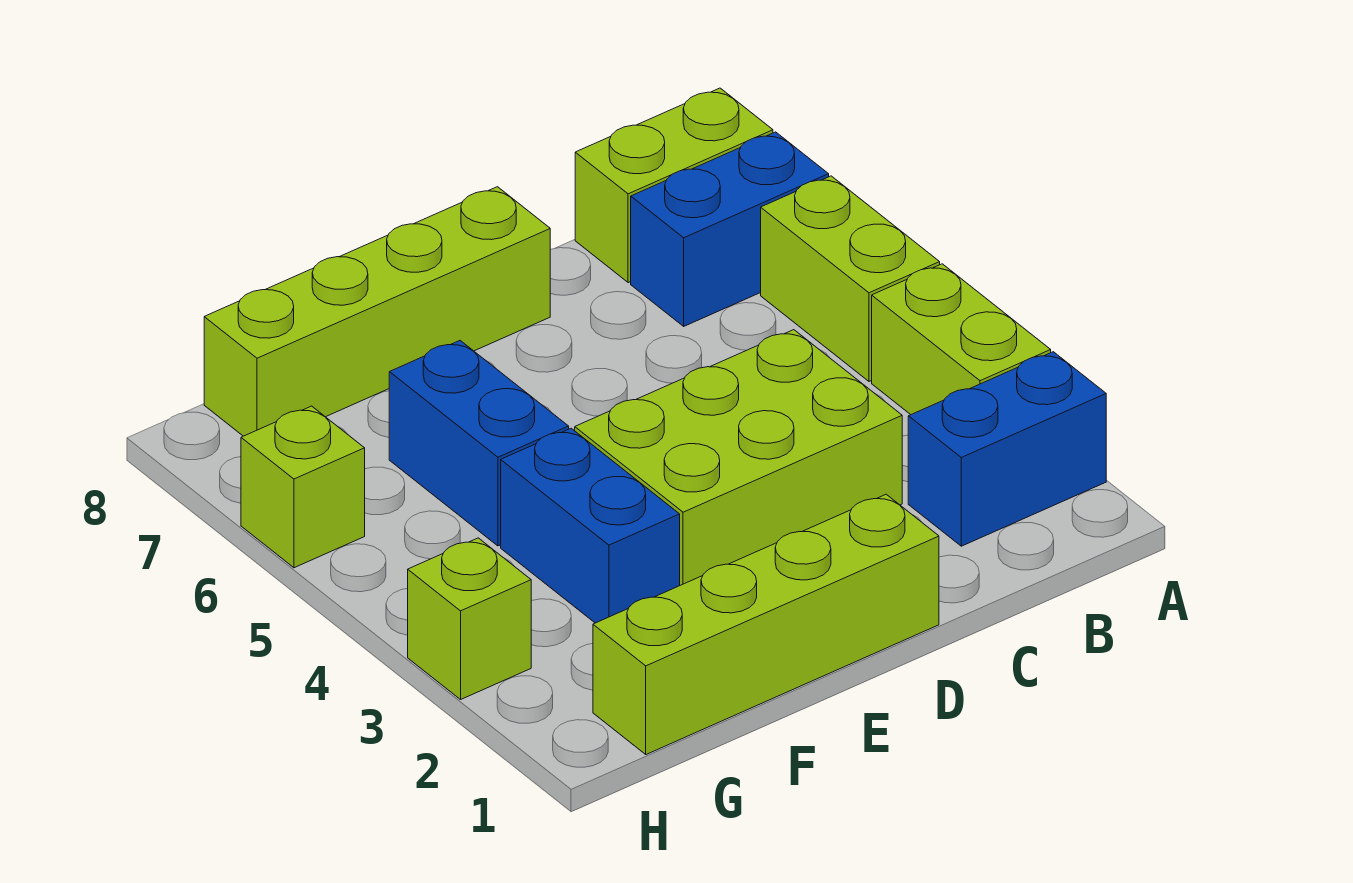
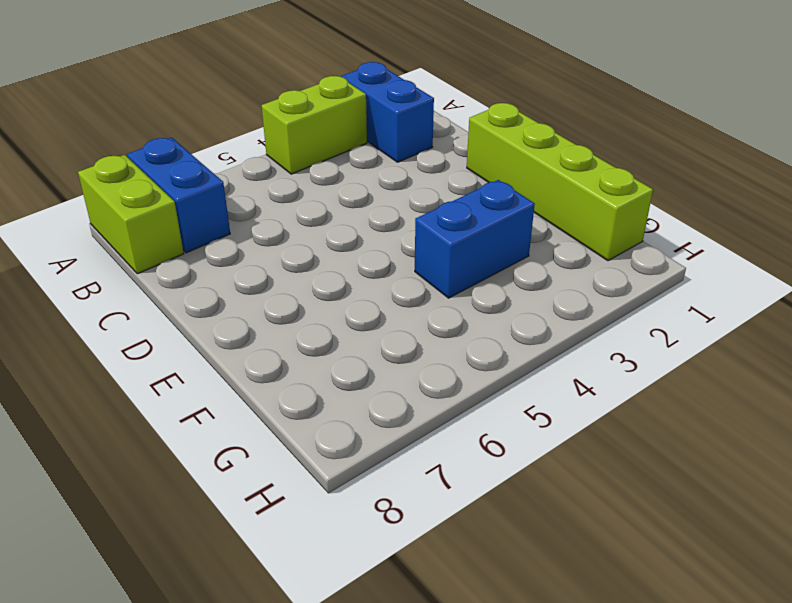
none -> lime brick A5:A6 level 1
none -> lime brick C3:E4 level 1
none -> lime brick D8:G8 level 1

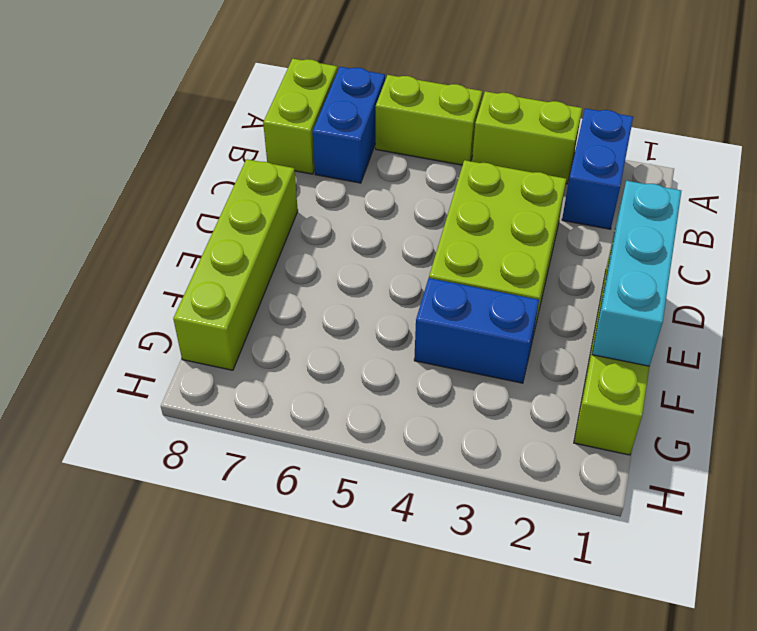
cyan brick D1:F1 level 2 -> none
none -> blue brick F5:F6 level 1
none -> lime brick H3 level 1
none -> lime brick H6 level 1

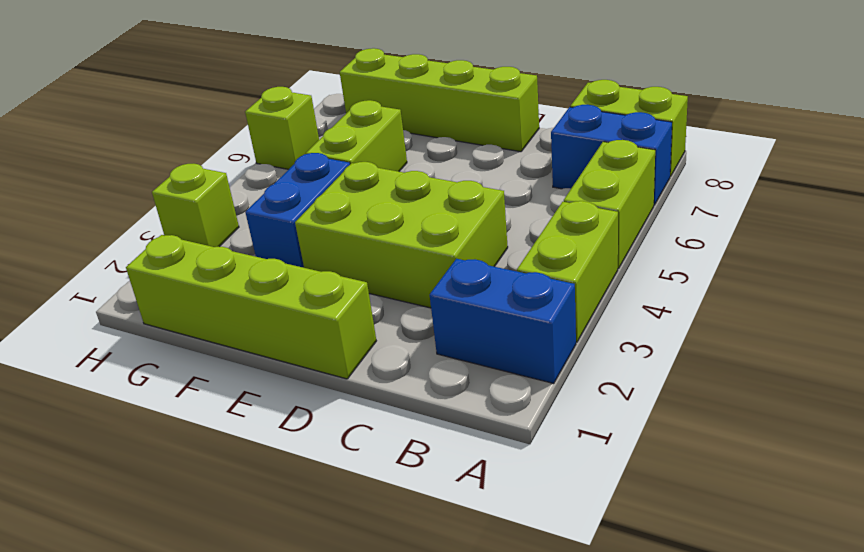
lime brick F5:F6 level 1 -> blue brick F5:F6 level 1

